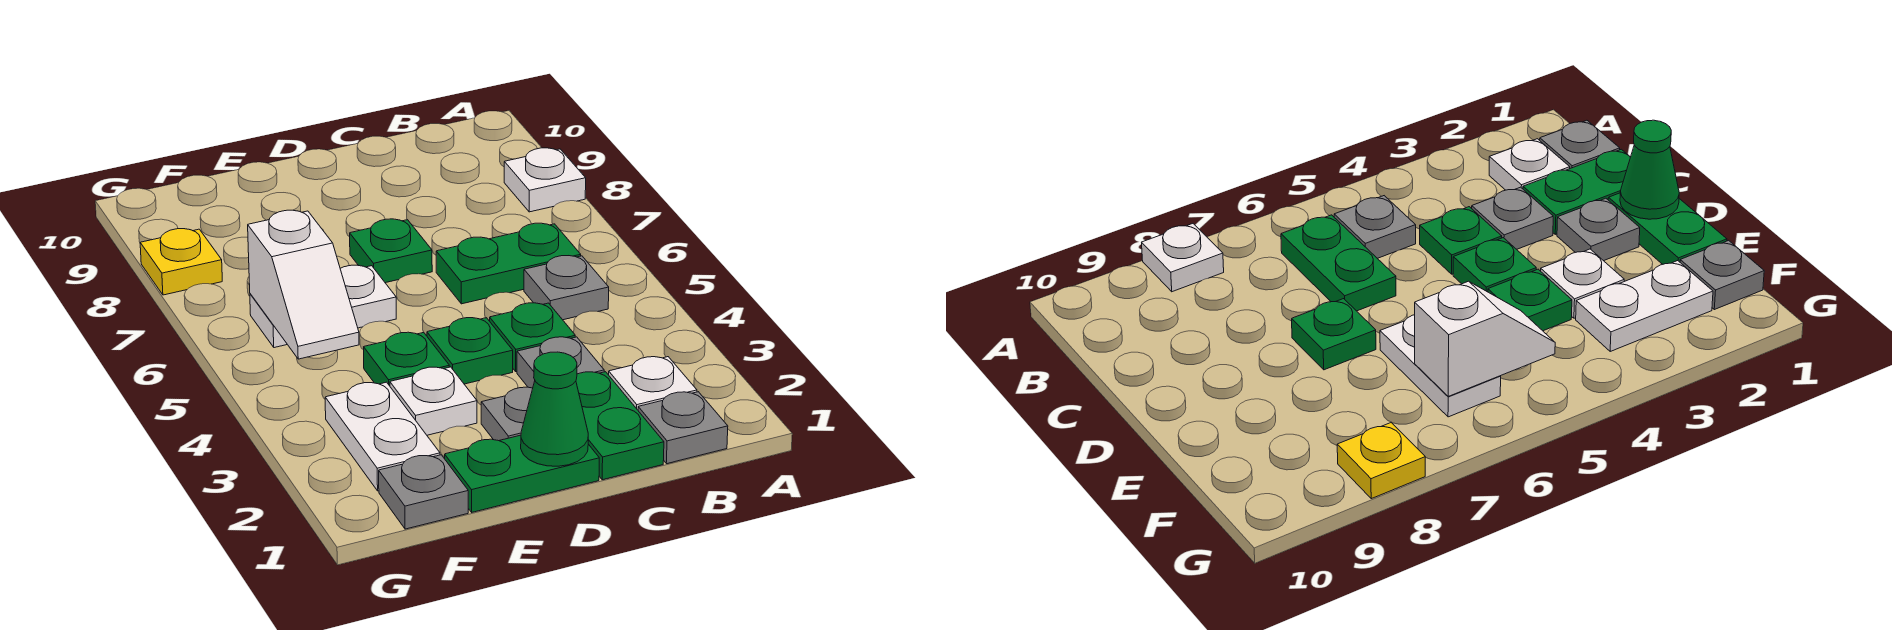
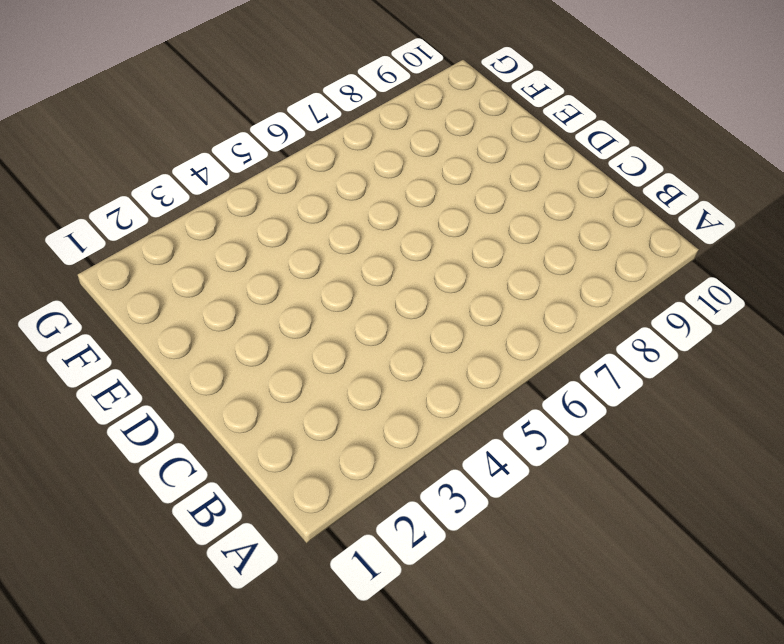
none -> white plate A8 level 1
none -> grey plate B1 level 1
none -> white plate B2 level 1

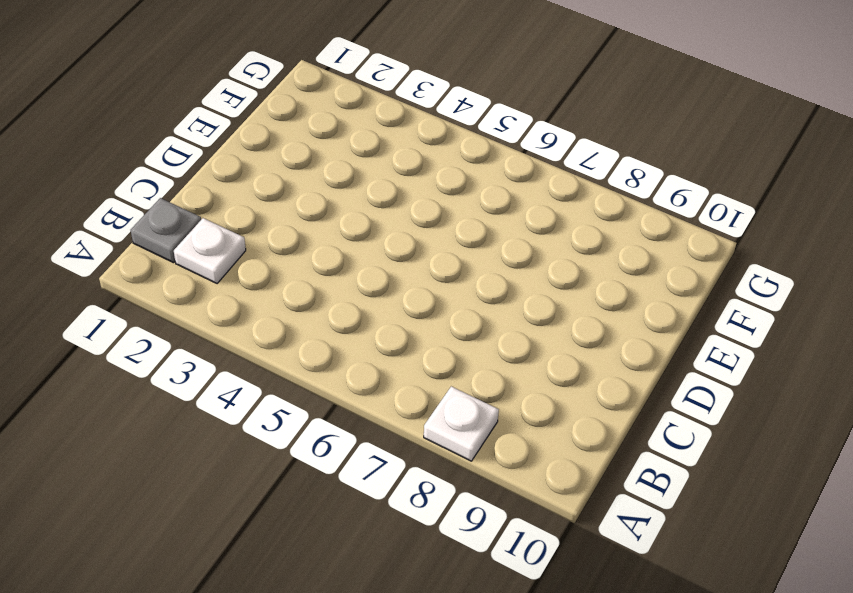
none -> grey plate B5 level 1
none -> green plate B6:C6 level 1
none -> green plate C1:C2 level 1

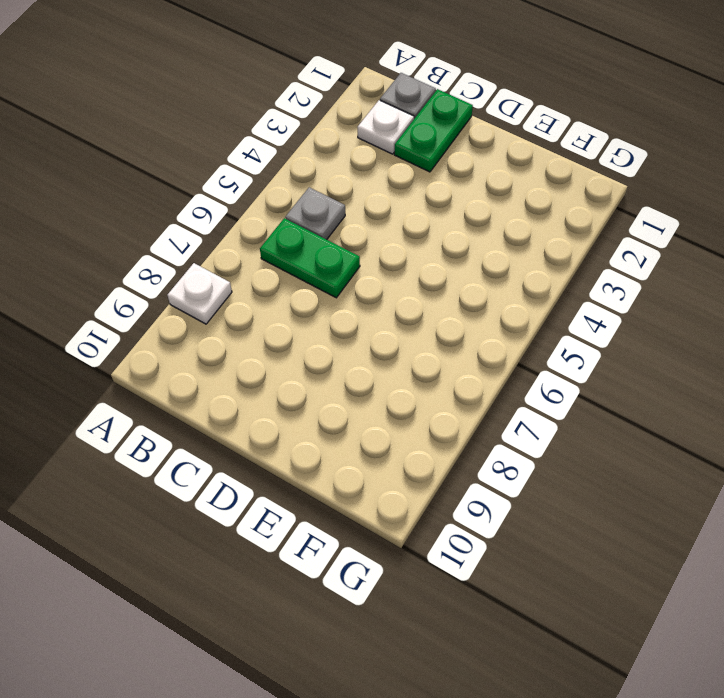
none -> grey plate C3 level 1
none -> green plate C4 level 1
none -> green plate D1:E1 level 1

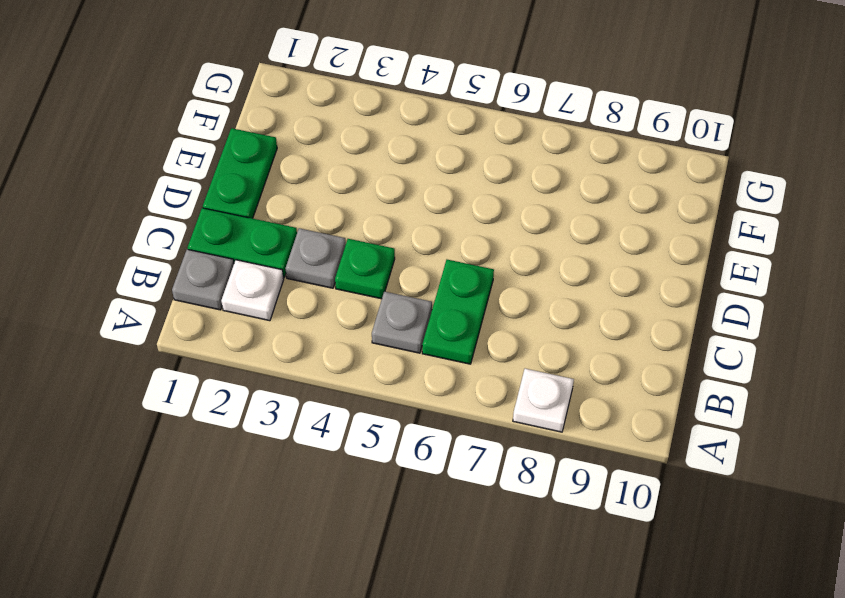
none -> grey plate D2 level 1
none -> green plate D4 level 1
none -> green plate D7 level 1

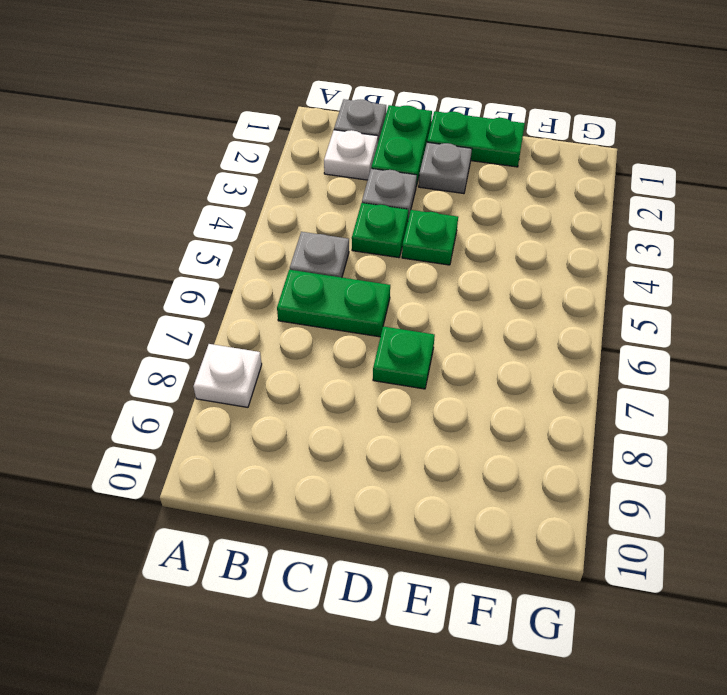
none -> white plate E3 level 1
none -> green plate E4 level 1
none -> white plate E6:F6 level 1

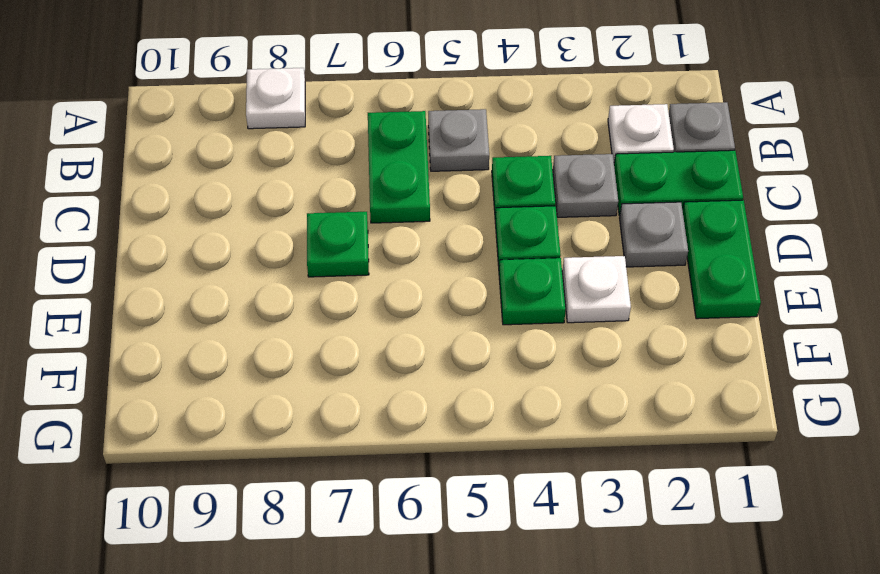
none -> white plate E6:F6 level 1
none -> grey plate F1 level 1
none -> white plate F2:F3 level 1

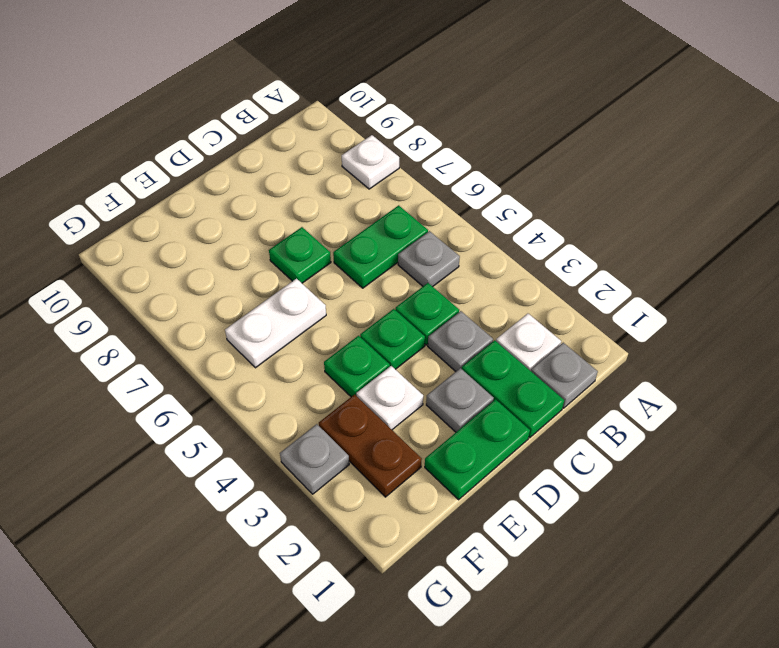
brown plate F2:F3 level 1 -> white plate F2:F3 level 1
grey plate G3 level 1 -> grey plate F1 level 1
none -> yellow plate G8 level 1
none -> green cone D1 level 2
none -> white slope F5:F6 level 2 top 6

